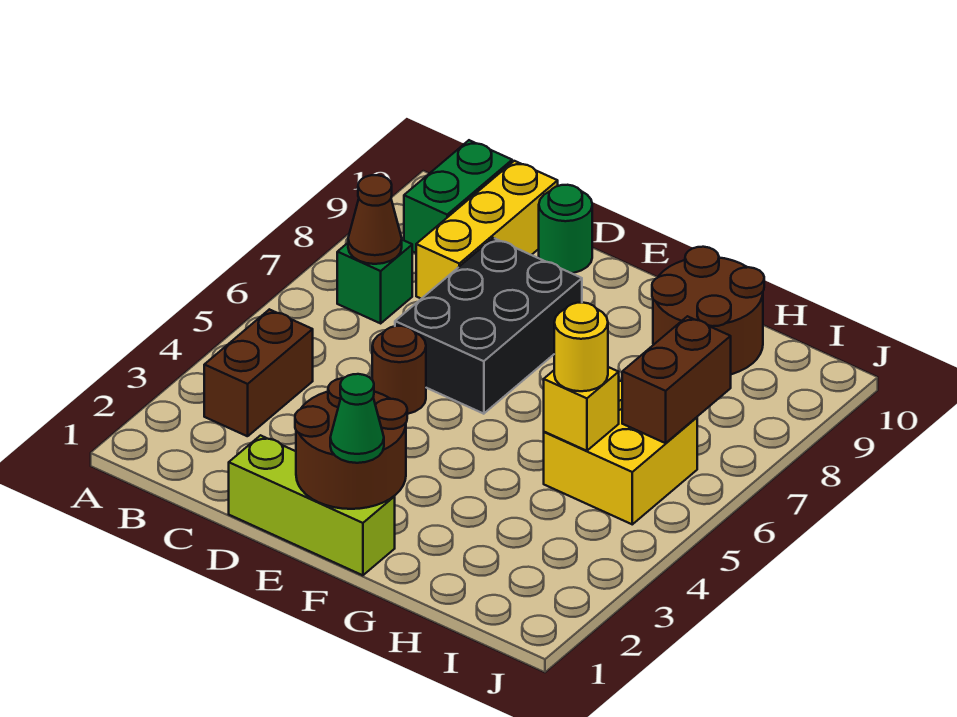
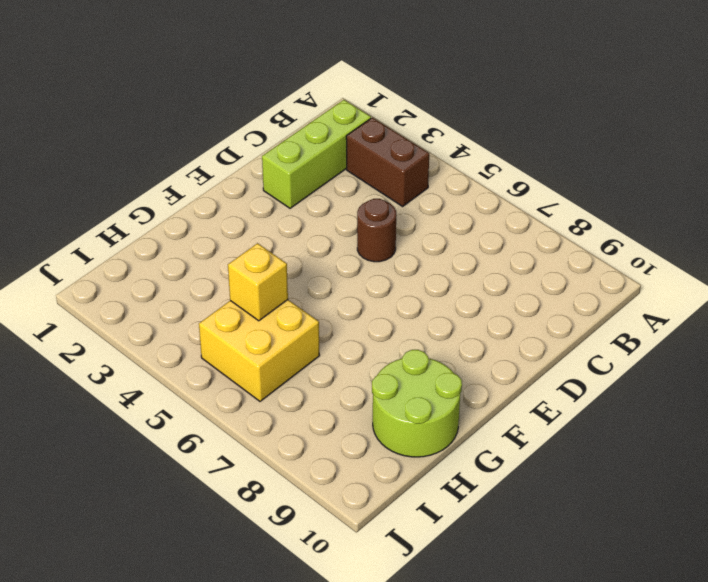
lime brick B2:D2 level 1 -> lime brick D1:F1 level 1
lime round brick G9:H10 level 1 -> brown round brick G9:H10 level 1
none -> green brick B7 level 1
none -> green brick B9:B10 level 1
none -> yellow brick C8:C10 level 1

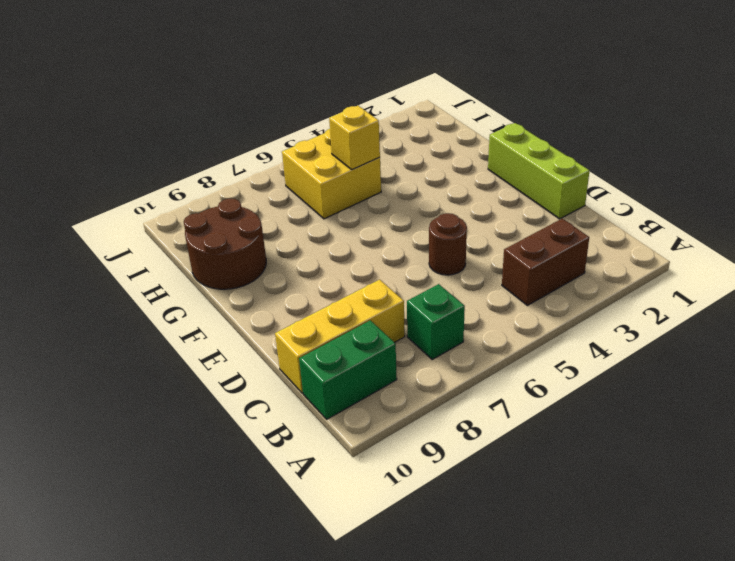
none -> black brick D6:E8 level 1
none -> green round brick D10 level 1
none -> brown cone B7 level 2

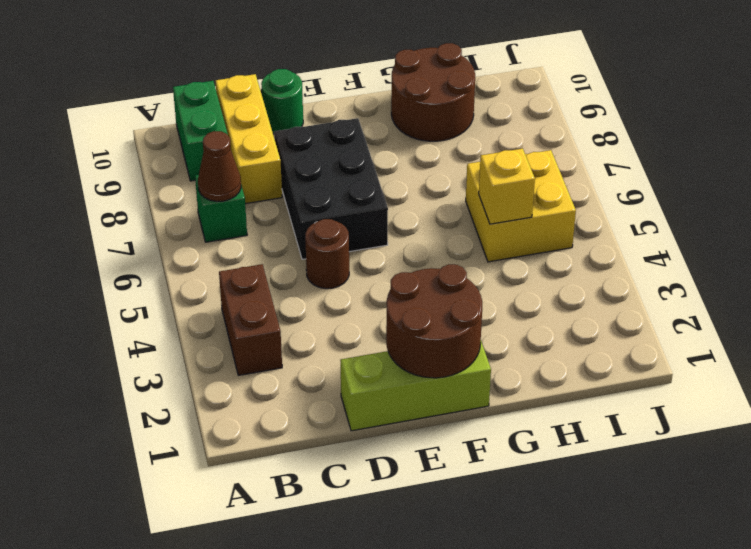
none -> brown brick I6:I7 level 2
none -> green cone F1 level 3
none -> yellow round brick H5 level 3

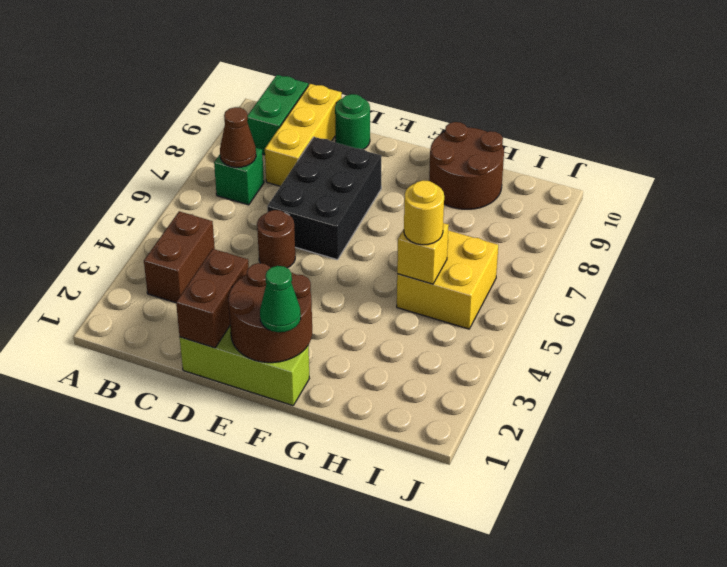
brown brick D1:D2 level 2 -> brown brick I6:I7 level 2

